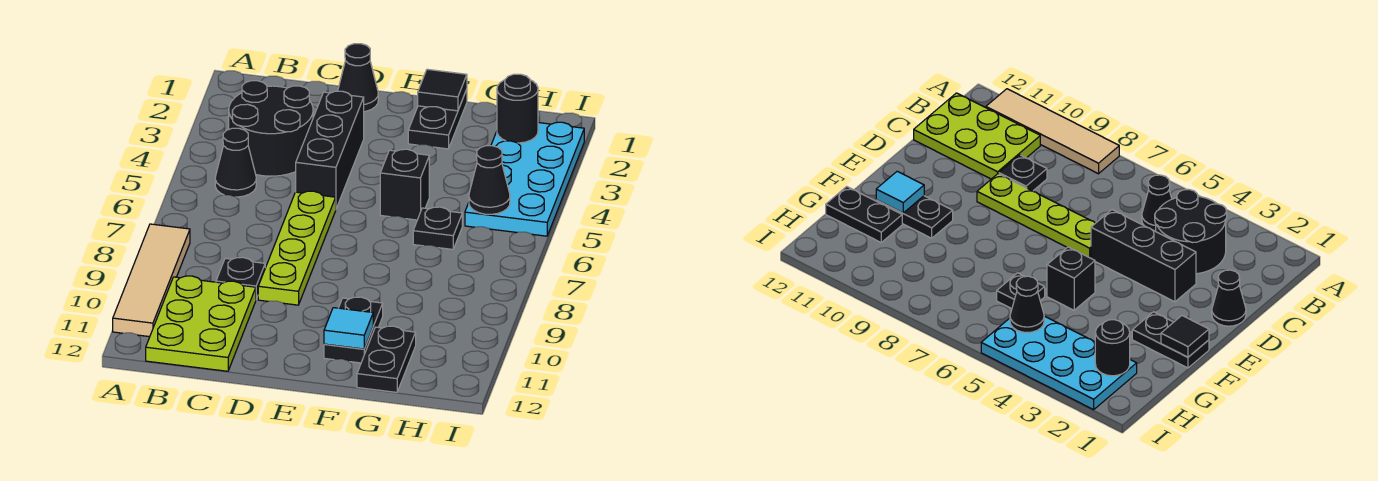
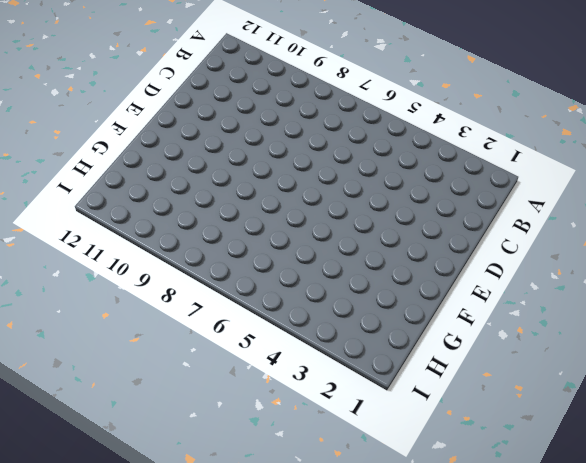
none -> tan tile A8:A11 level 1
none -> black round brick B3:C4 level 1
none -> black cone B5 level 1

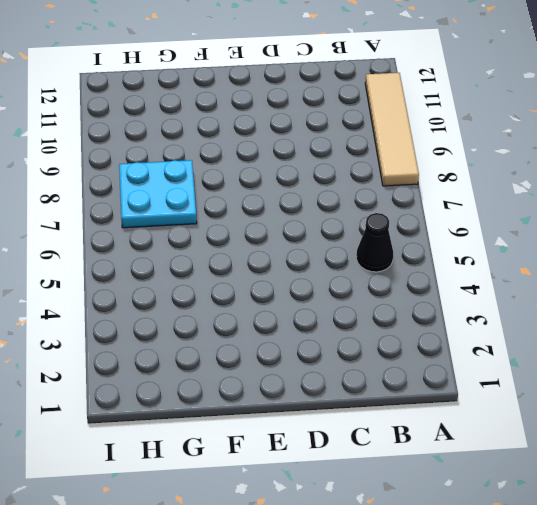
cyan plate G7:H8 level 1 -> none
none -> black round brick B3:C4 level 1
none -> lime plate B10:C12 level 1
none -> black plate C9 level 1

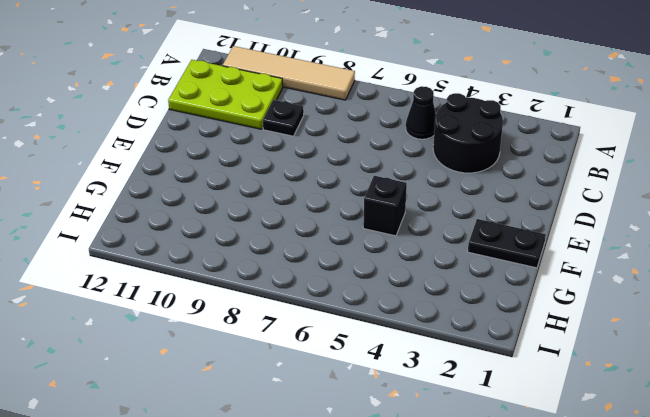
none -> black cone D1 level 1
none -> black brick D3:D5 level 1
none -> lime plate D6:D9 level 1

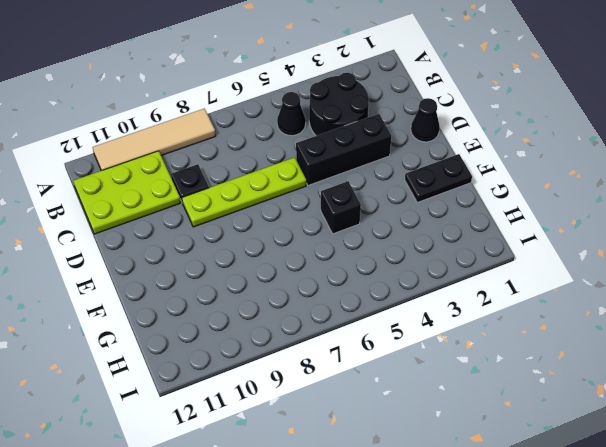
none -> black plate F10:F11 level 1
none -> black plate G6 level 1
none -> black plate G11:G12 level 1

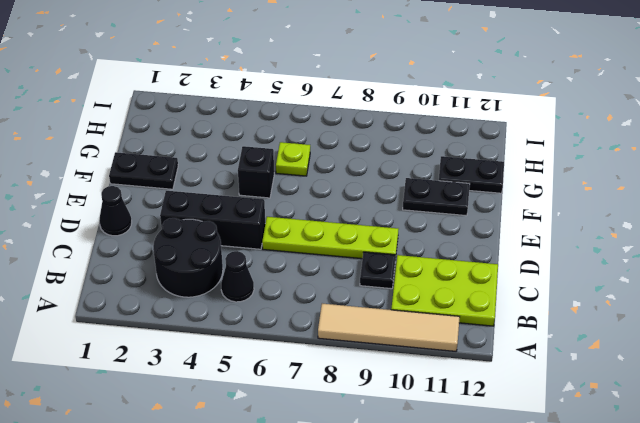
lime plate G6 level 1 -> black plate G6 level 1
none -> cyan plate H2:I5 level 1
none -> black tile F1 level 2
none -> cyan tile F11 level 2

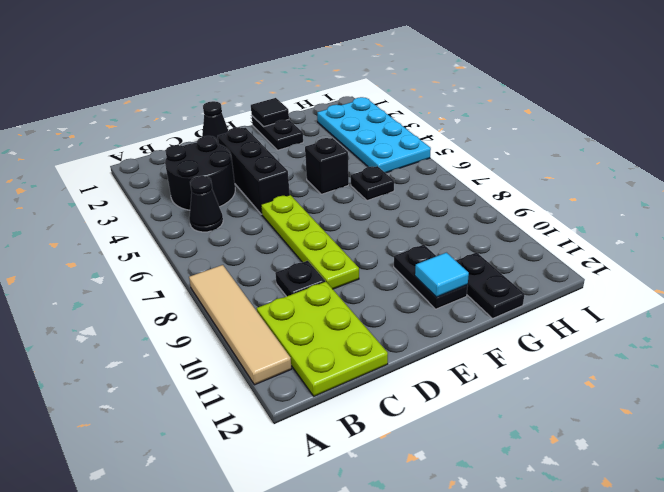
none -> black round brick H2 level 2
none -> black cone H5 level 2

